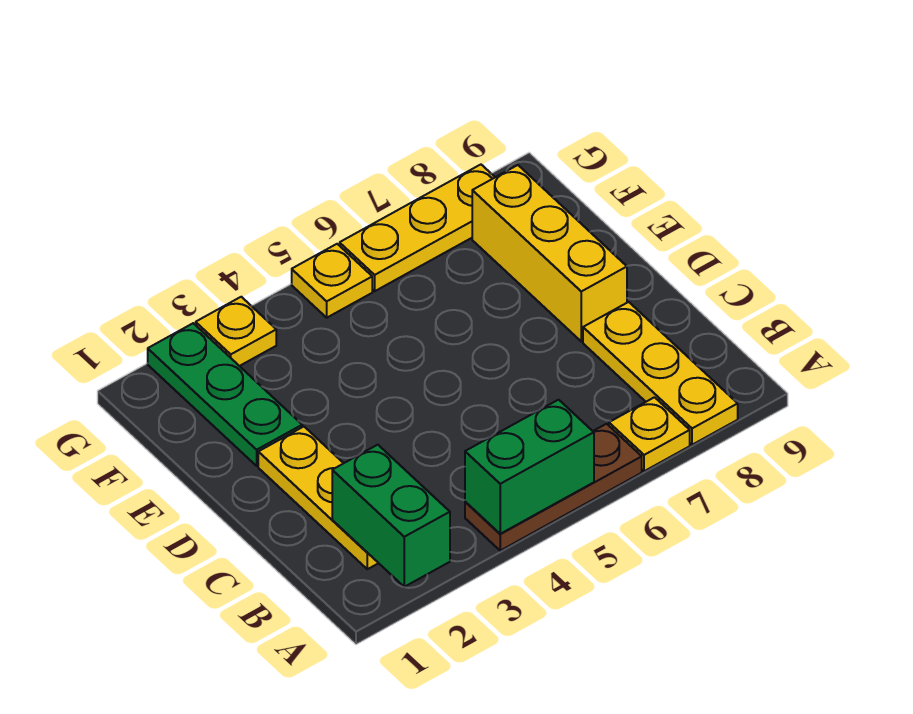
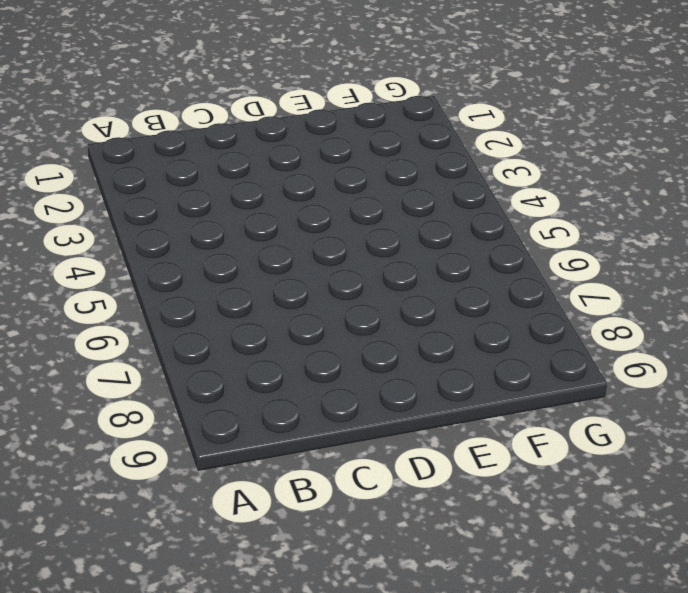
none -> brown plate A4:A6 level 1
none -> yellow plate A7 level 1

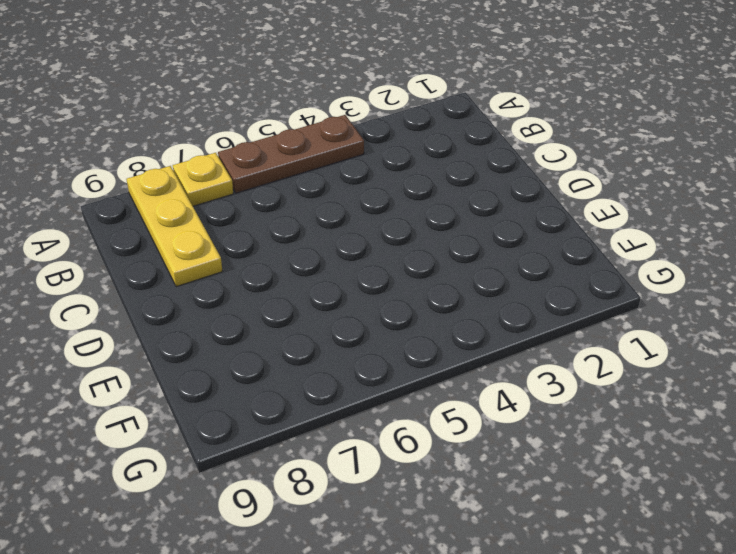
none -> yellow plate B2:D2 level 1
none -> yellow brick D8:F8 level 1

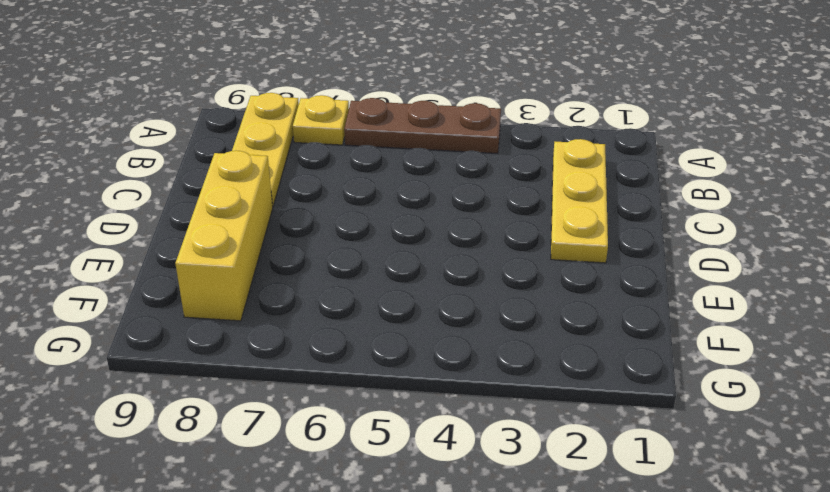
none -> green plate E2:G2 level 1
none -> yellow plate G3 level 1

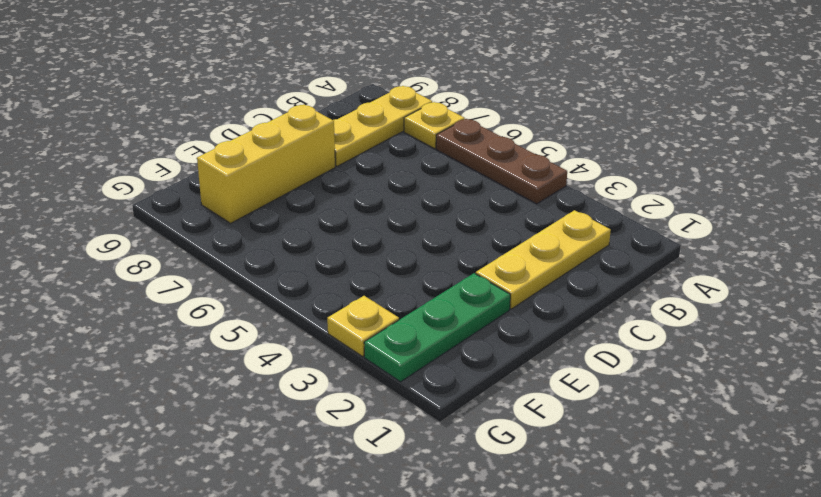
none -> yellow plate G5 level 1
none -> yellow plate G6:G8 level 1

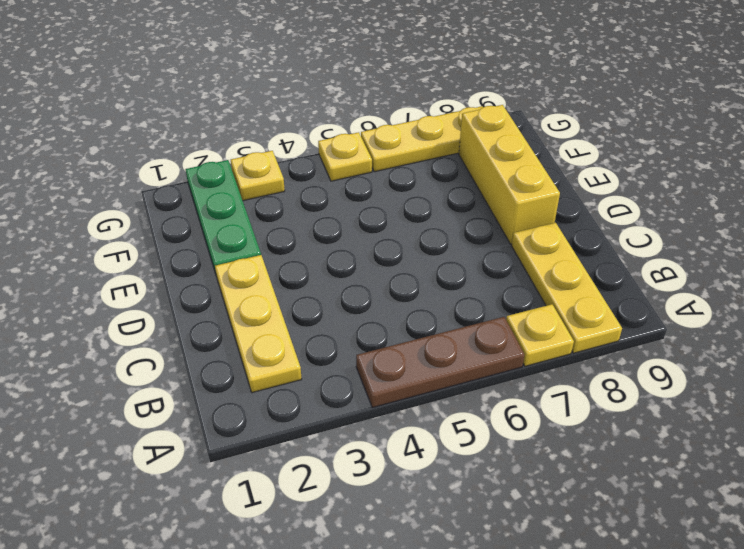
none -> green brick A2:B2 level 2
none -> green brick A4:A5 level 2

